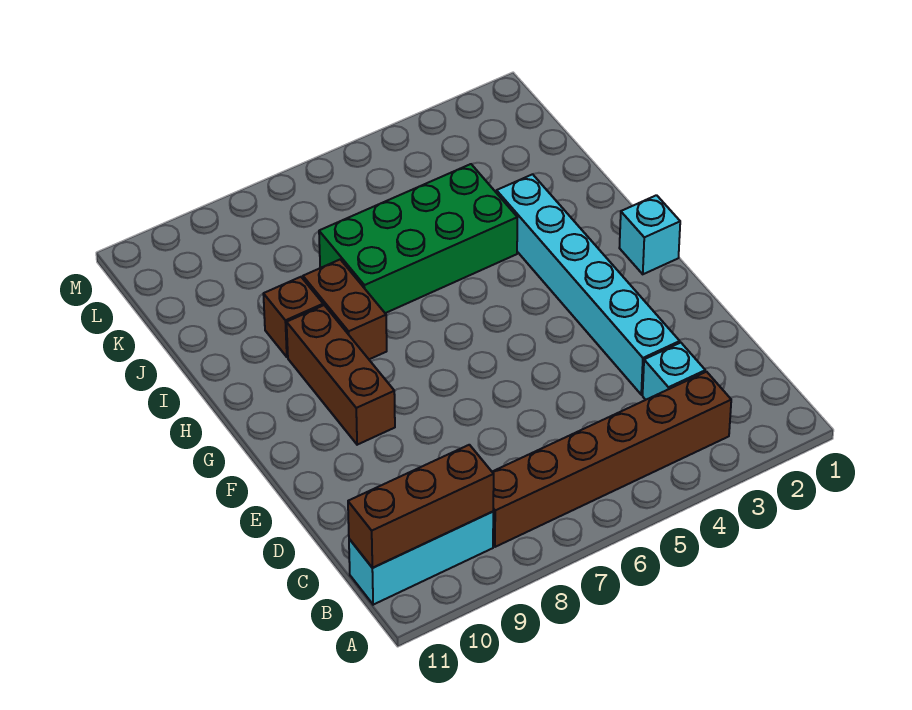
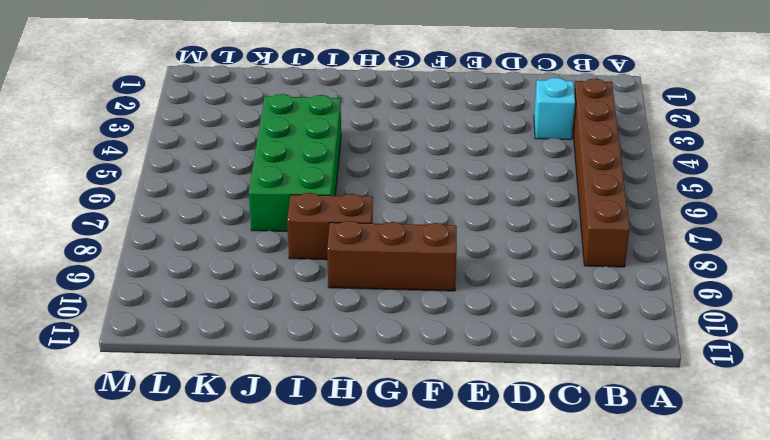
none -> cyan brick B9:B11 level 1
none -> cyan brick D3:I3 level 1

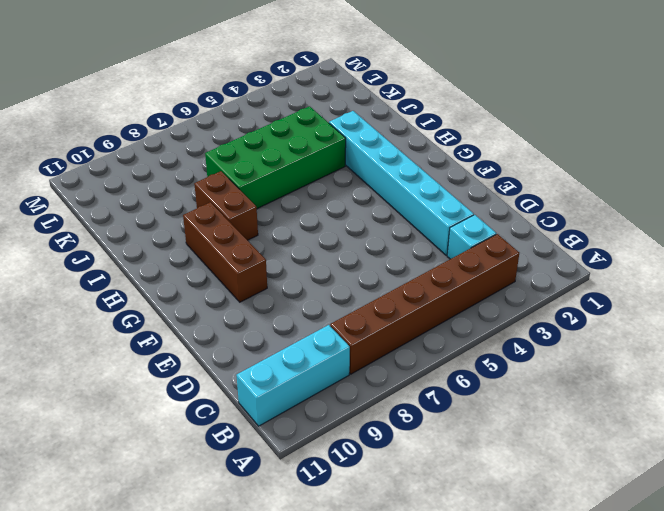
none -> cyan brick G1 level 1
none -> brown brick I9 level 1

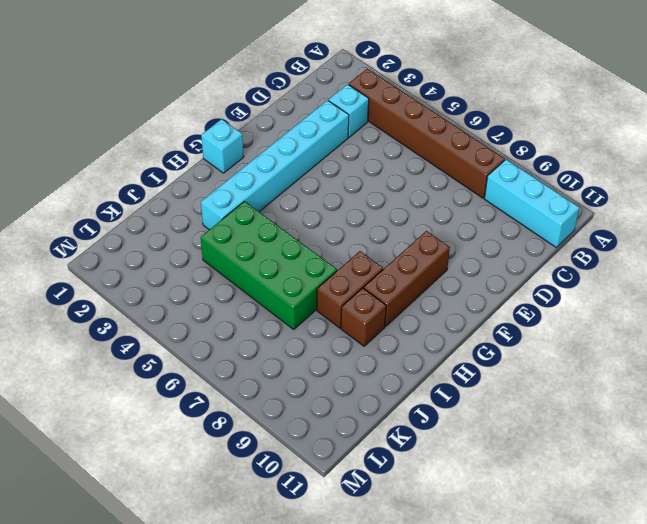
none -> brown brick B9:B11 level 2

